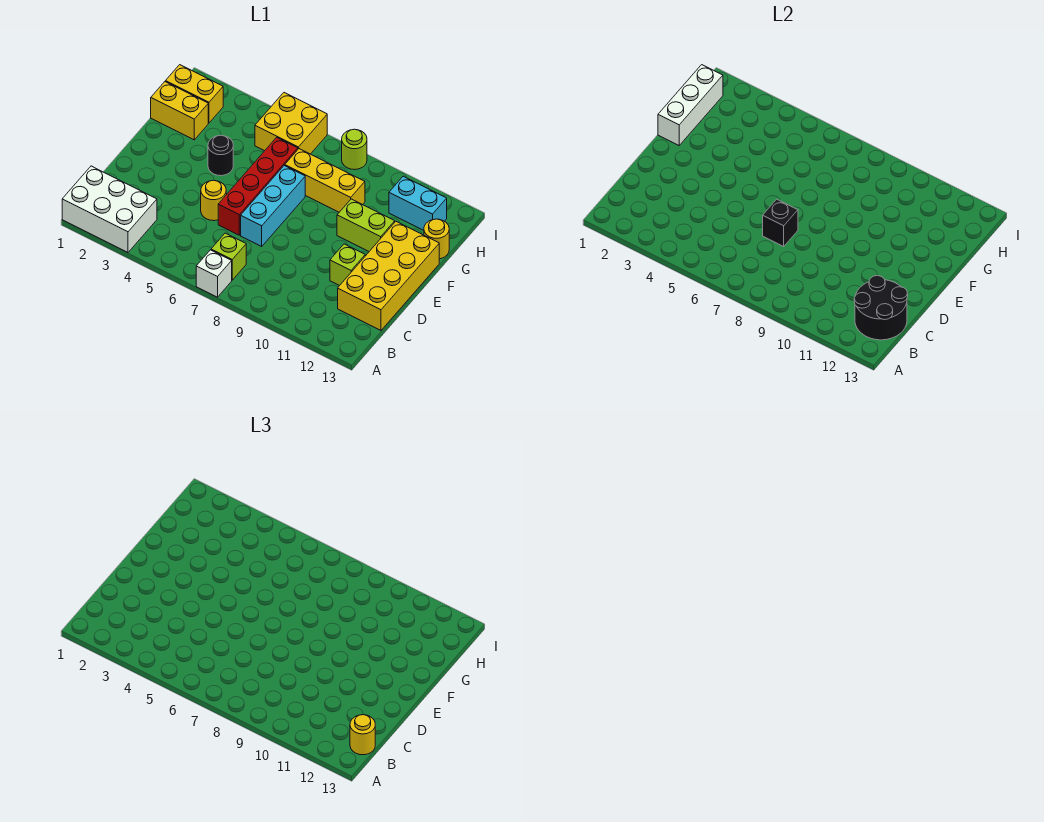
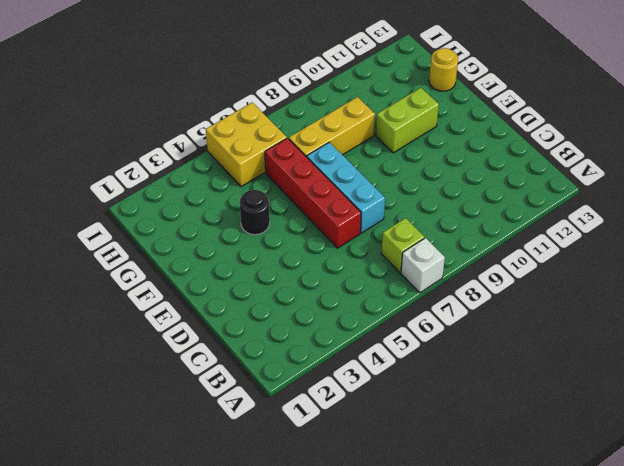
none -> white brick A1:B3 level 1
none -> yellow brick C12:F13 level 1
none -> yellow round brick D5 level 1

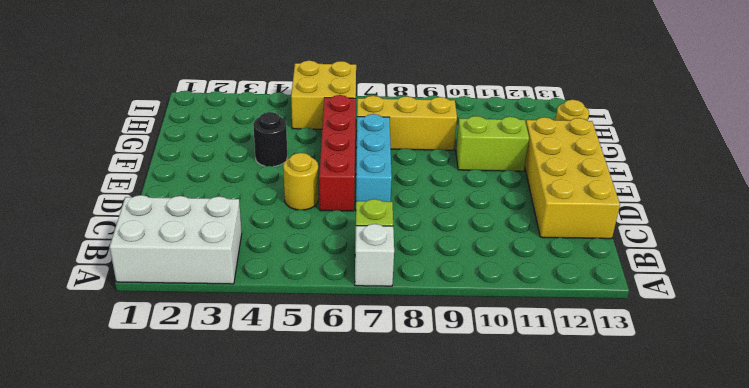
none -> lime brick D11 level 1
none -> yellow brick G1:G2 level 1
none -> yellow brick H1:H2 level 1

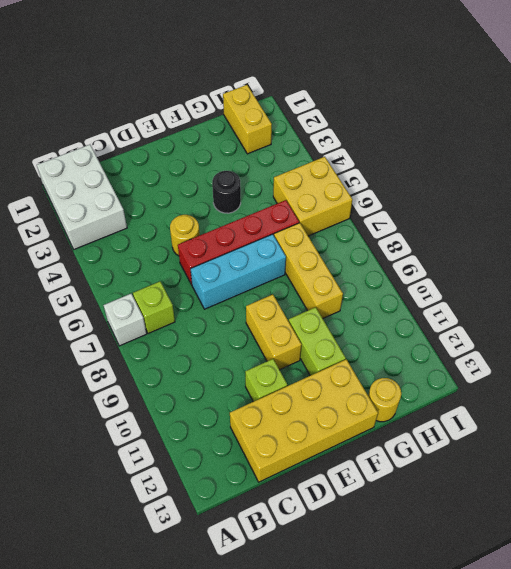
yellow brick E9:E10 level 1 -> yellow brick G1:G2 level 1
none -> cyan brick H11:H12 level 1
none -> lime round brick I8 level 1
none -> black round brick B12:C13 level 2

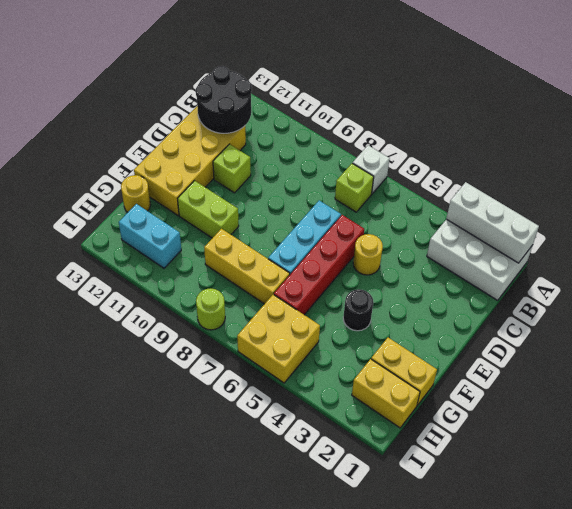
white brick A1:A3 level 2 -> white brick F1:H1 level 2
none -> black brick D7 level 2
none -> yellow round brick B13 level 3

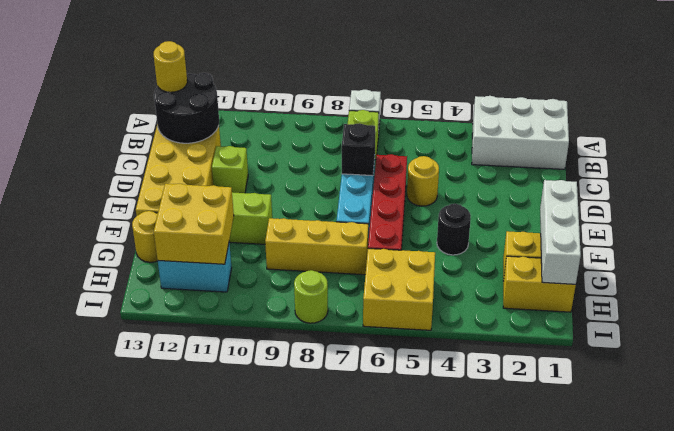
yellow brick G11:H12 level 2 -> none

